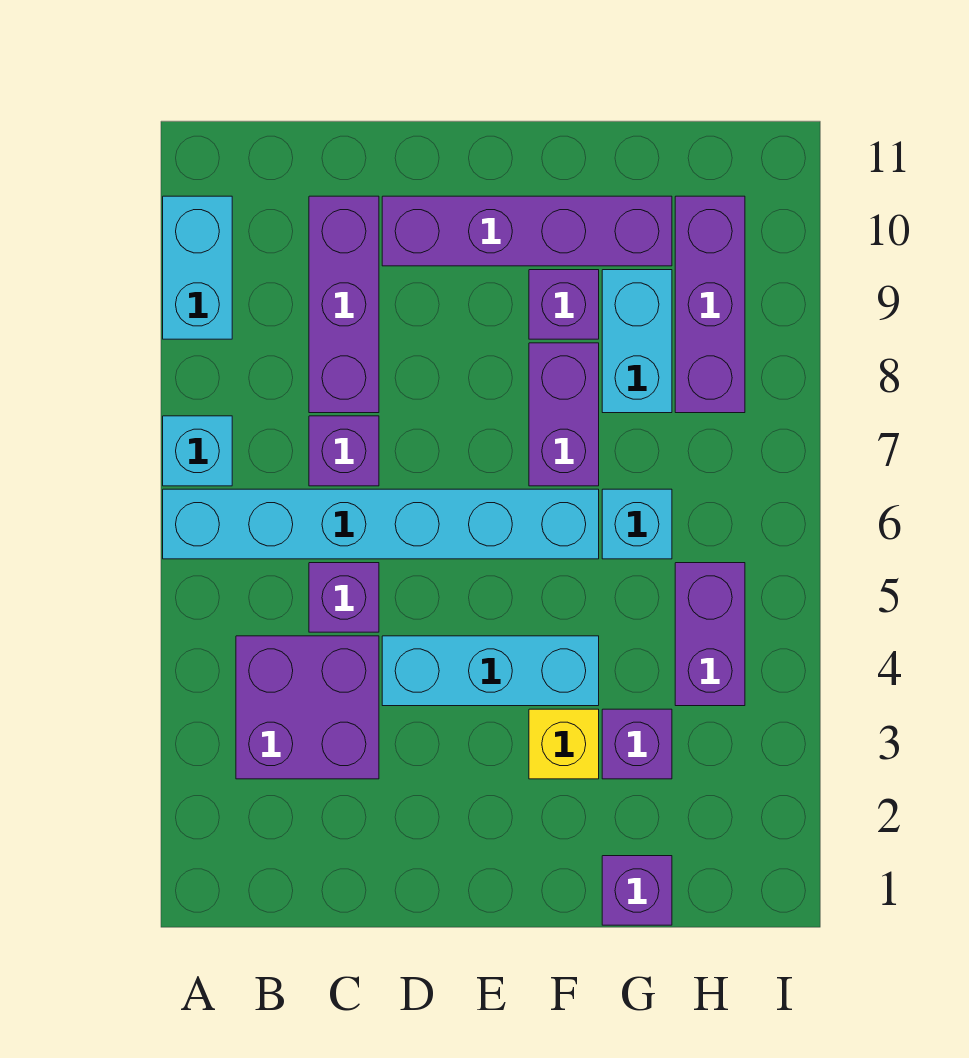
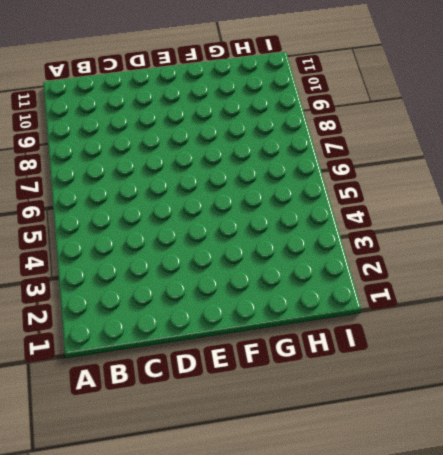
none -> cyan brick A6:F6 level 1
none -> cyan brick A7 level 1
none -> cyan brick A9:A10 level 1

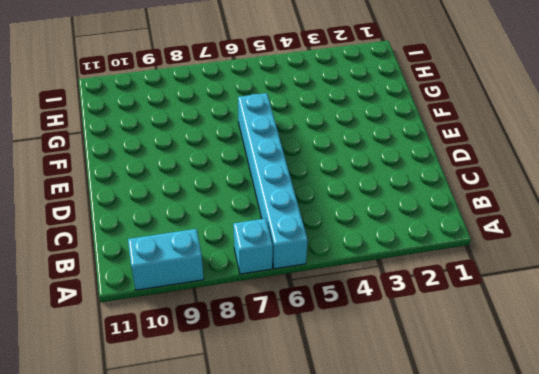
none -> purple brick B3:C4 level 1
none -> purple brick C5 level 1
none -> purple brick C7 level 1

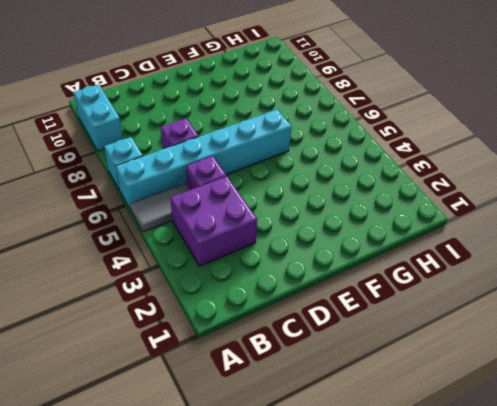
grey tile A5:B5 level 1 -> none
none -> purple brick C8:C10 level 1
none -> cyan brick D4:F4 level 1
none -> purple brick D10:G10 level 1

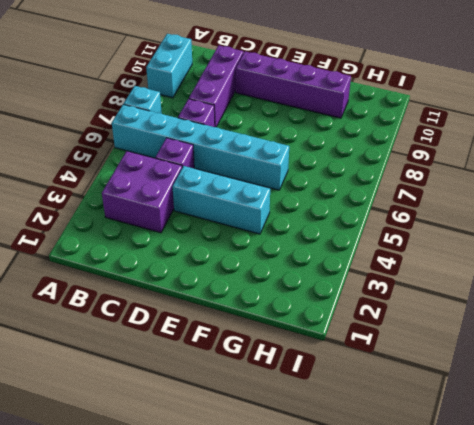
none -> yellow brick F3 level 1
none -> purple brick F7:F8 level 1
none -> purple brick F9 level 1

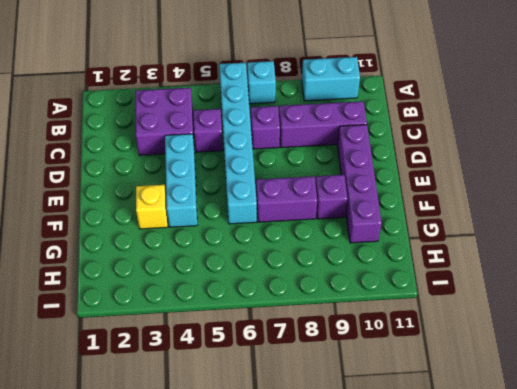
none -> purple brick G1 level 1
none -> purple brick G3 level 1
none -> cyan brick G6 level 1

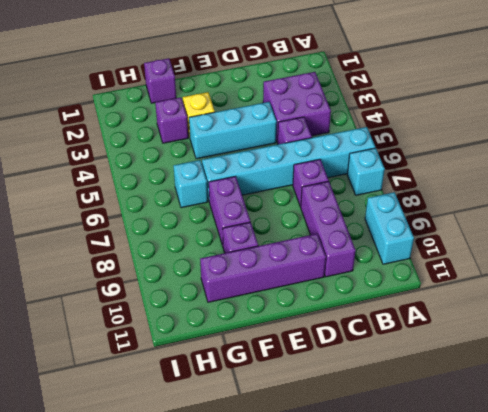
none -> cyan brick G8:G9 level 1
none -> purple brick H4:H5 level 1
none -> purple brick H8:H10 level 1

